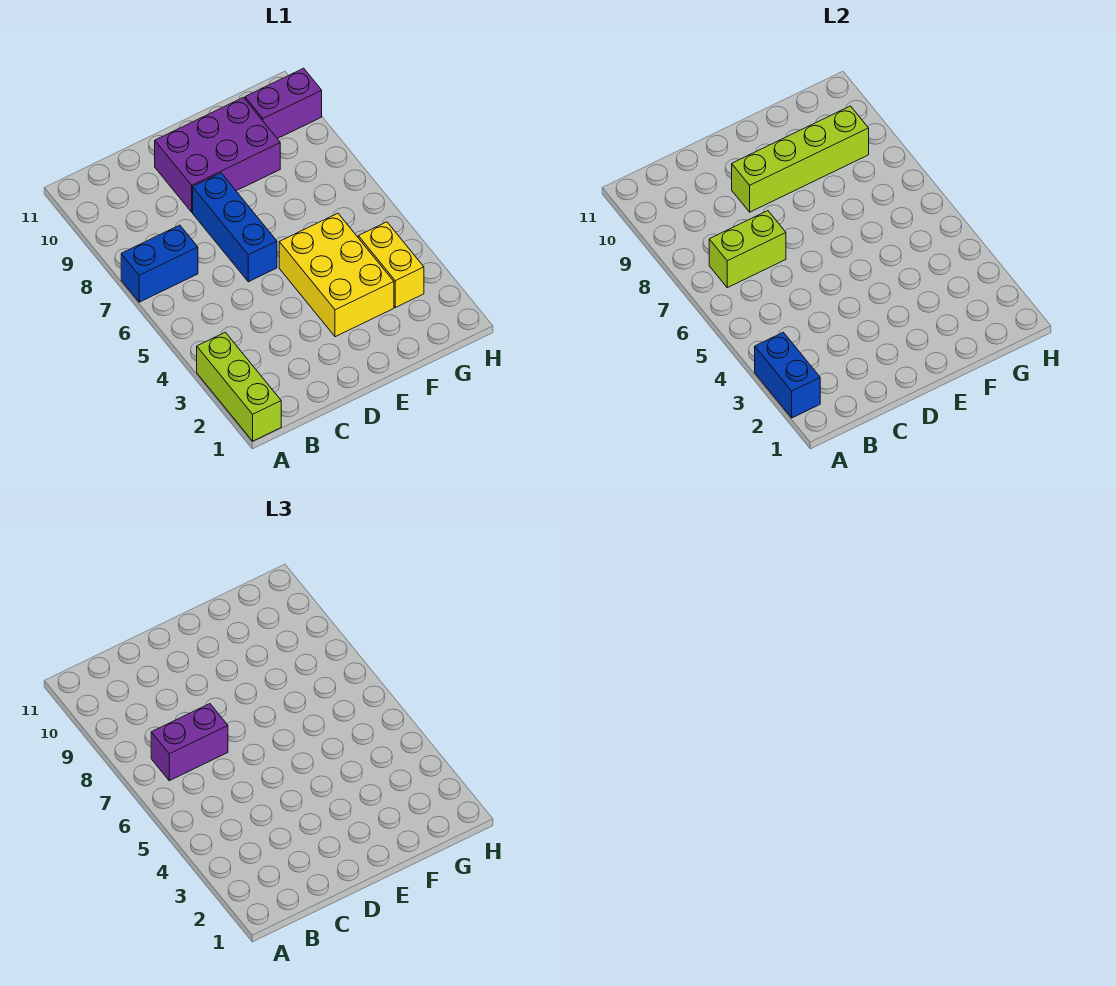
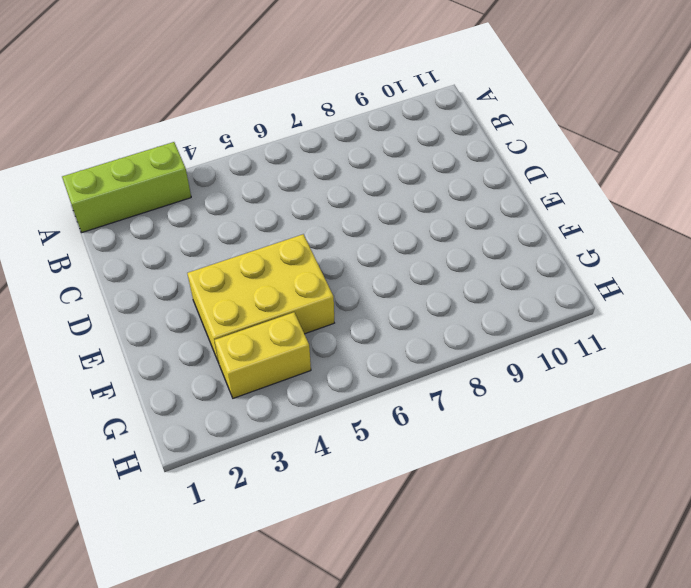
none -> blue brick A7:B7 level 1
none -> blue brick D6:D8 level 1

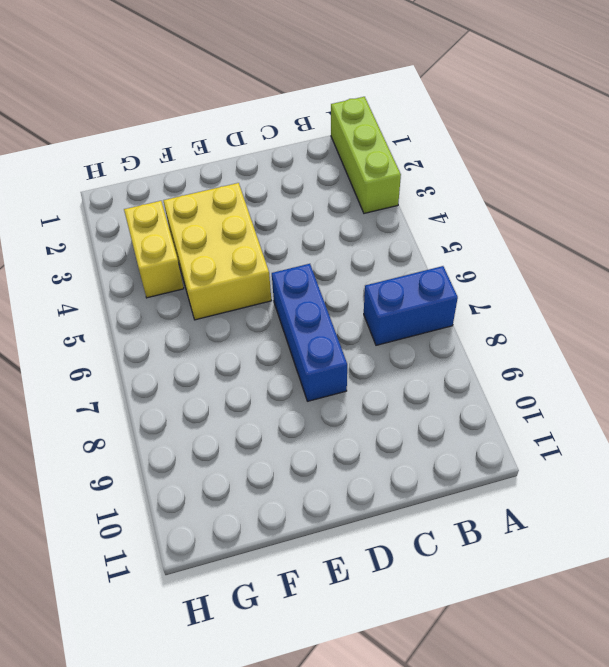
none -> purple brick D9:F10 level 1
none -> purple brick G10:H10 level 1

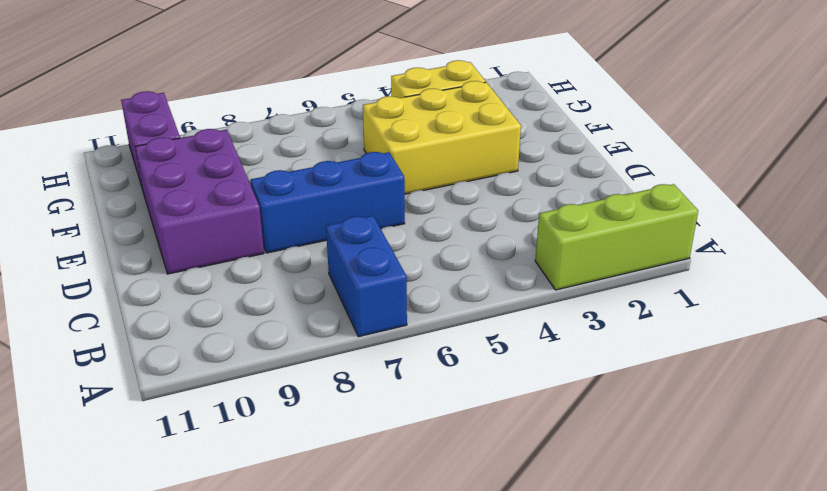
none -> blue brick A2:A3 level 2
none -> lime brick B7:C7 level 2

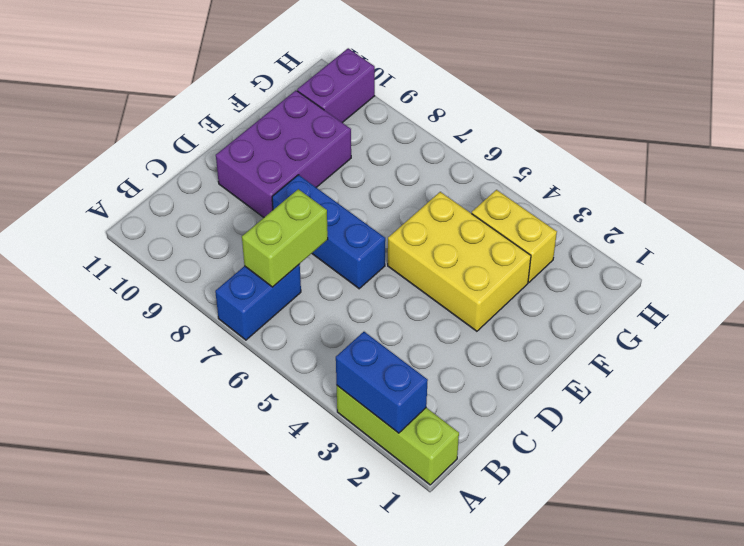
none -> lime brick D9:G9 level 2
none -> purple brick B7:C7 level 3

